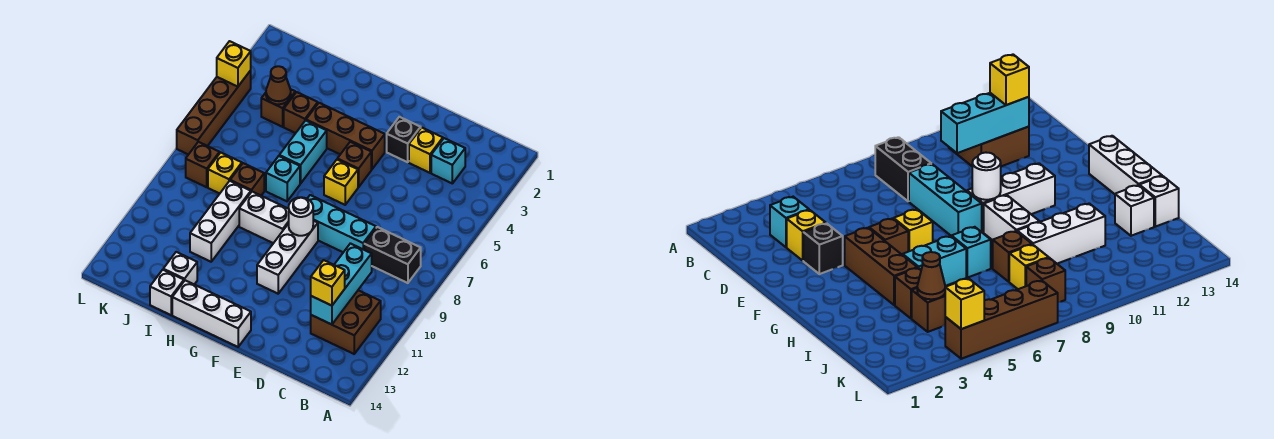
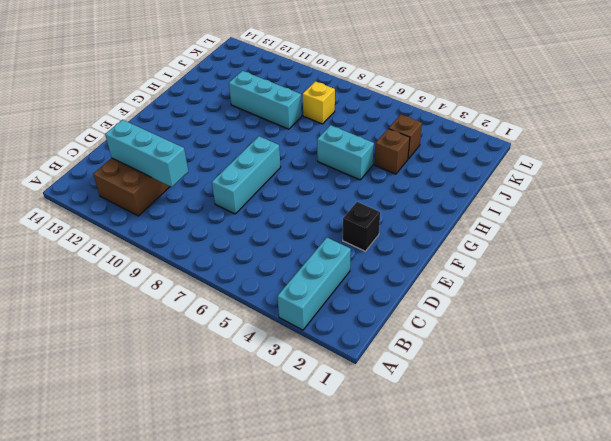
cyan brick A3:C3 level 1 -> cyan brick C3 level 1
cyan brick I9:I11 level 1 -> white brick I9:I11 level 1
none -> black brick B8:C8 level 1
none -> yellow brick D3 level 1
none -> brown brick F4:H4 level 1

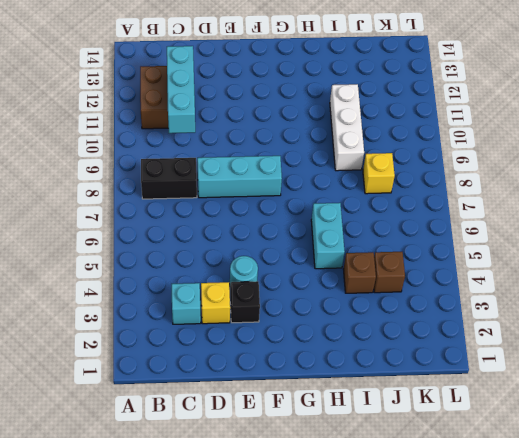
cyan round brick E4 level 1 -> none
none -> brown brick F4:H4 level 1
none -> brown brick F5 level 1
none -> yellow brick F6 level 1

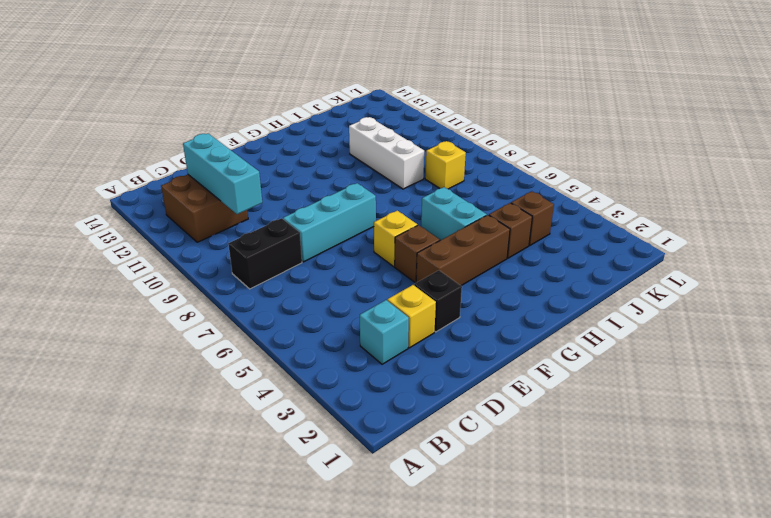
none -> white brick F9:F11 level 1
none -> white brick F14:H14 level 1
none -> white brick G9:H9 level 1

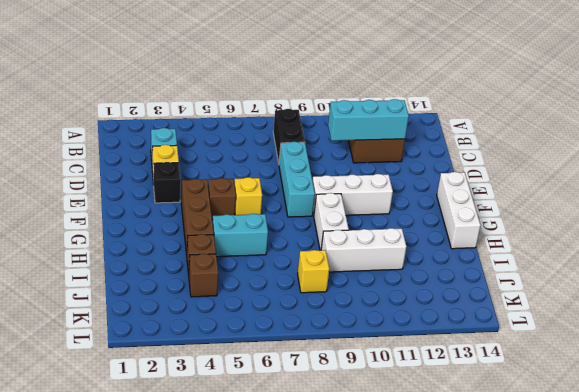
none -> cyan brick H7 level 1
none -> brown brick I8 level 1
none -> white brick I13 level 1

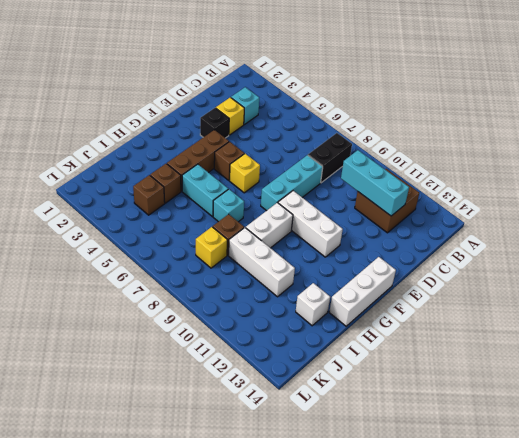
none -> white brick I14 level 1
none -> brown brick K8 level 1
none -> brown brick L4:L7 level 1

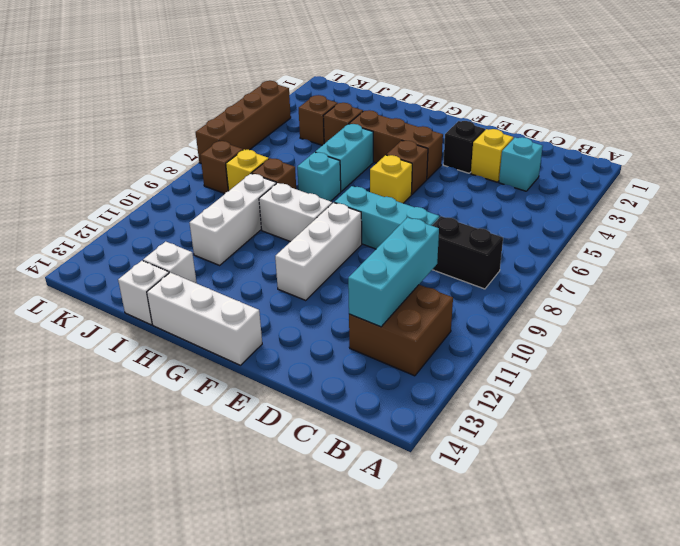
none -> white round brick F9 level 2
none -> brown cone J4 level 2
none -> yellow brick L4 level 2

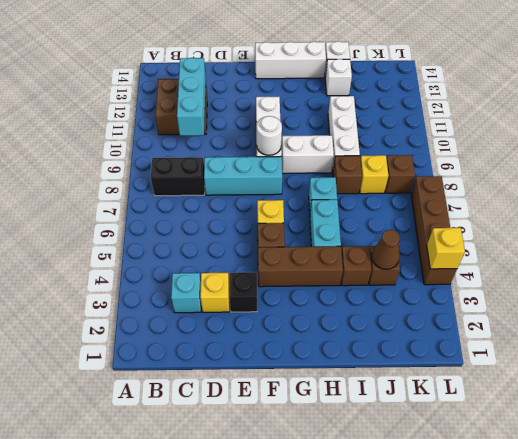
none -> yellow brick C12 level 3

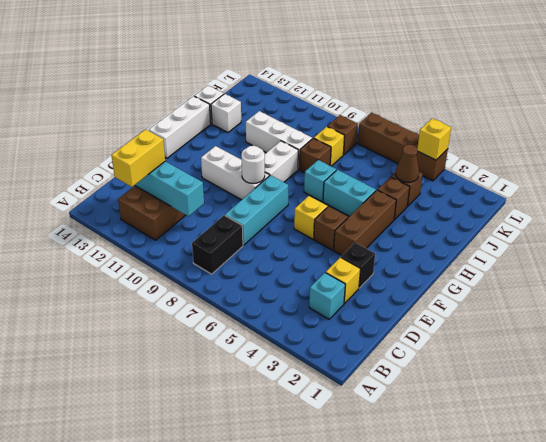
yellow brick B12:C12 level 3 -> yellow brick C12 level 3

